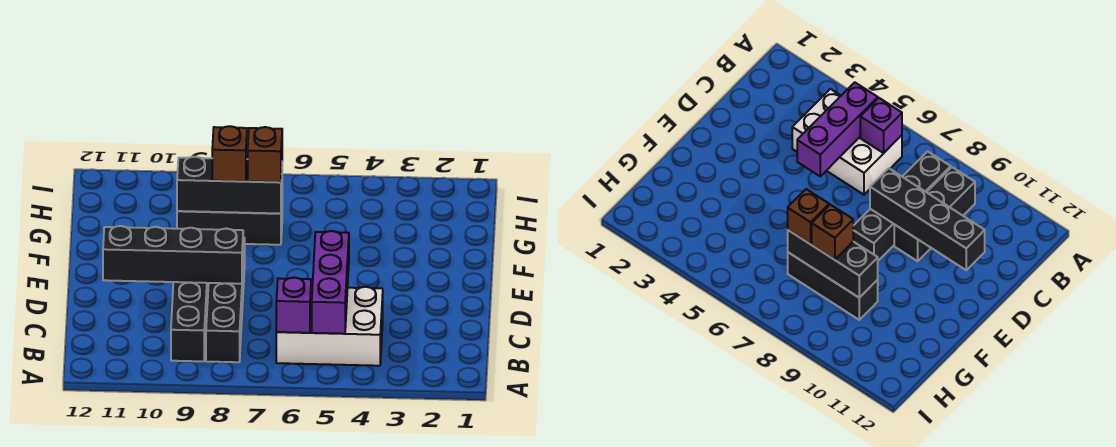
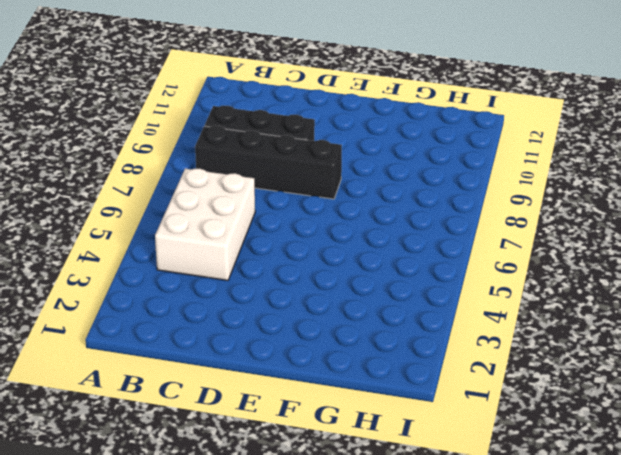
none -> black brick G7:G9 level 1
none -> purple brick B5:D5 level 2

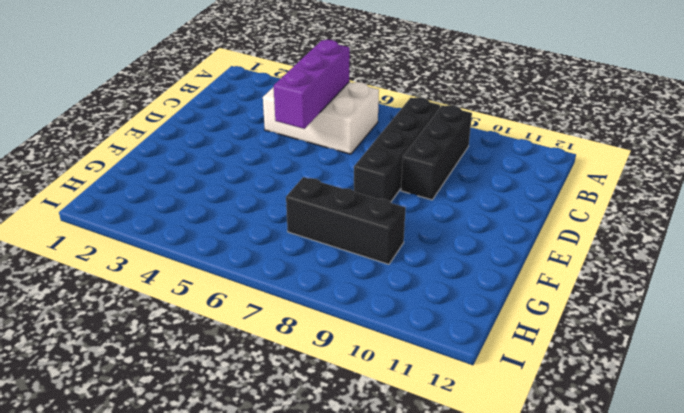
none -> purple brick B6 level 2
none -> black brick D8:D11 level 2

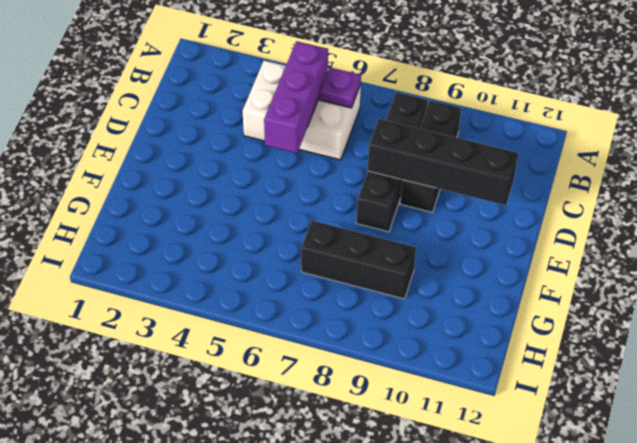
purple plate B6 level 2 -> purple brick B6 level 2
none -> black brick G7:G9 level 2
none -> brown brick G7 level 3

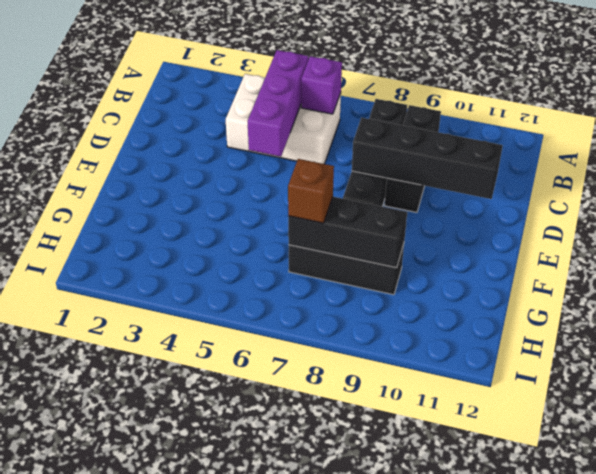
none -> brown brick G8 level 3

